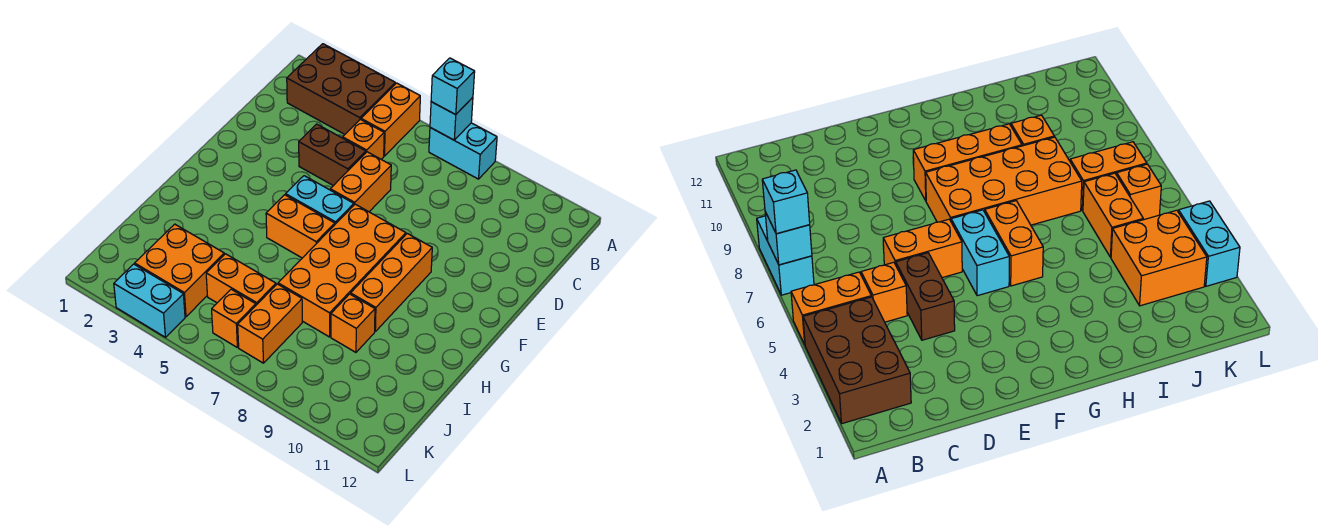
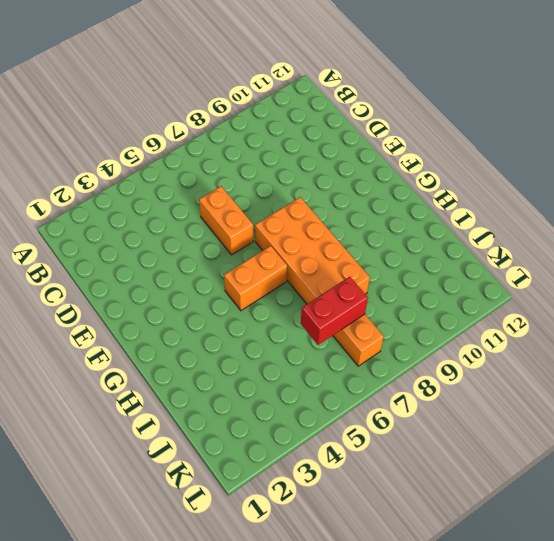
red brick J6:J7 level 2 -> none
none -> brown brick A2:B4 level 1
none -> orange brick A5:B5 level 1
none -> cyan brick A7:A8 level 1

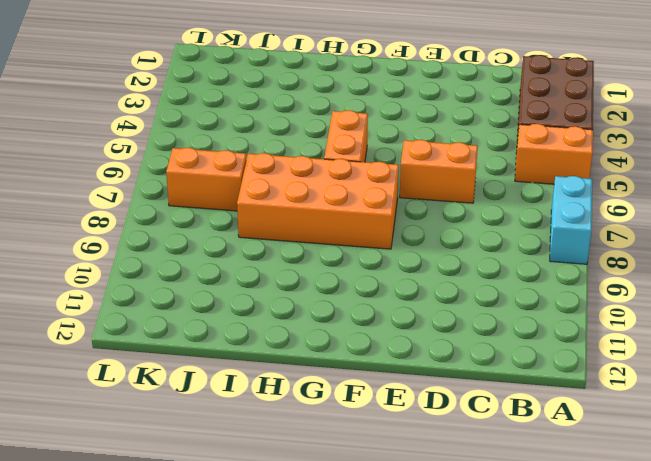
none -> orange brick C5 level 1
none -> brown brick D4:D5 level 1
none -> cyan brick F5:F6 level 1

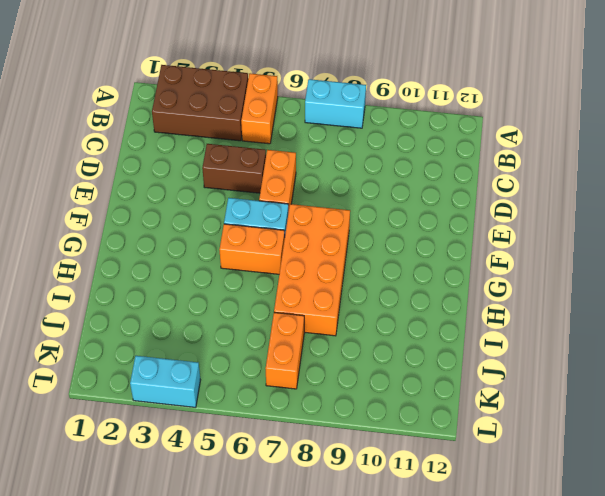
none -> orange brick C5 level 1
none -> orange brick F9:H9 level 1
none -> orange brick I9 level 1

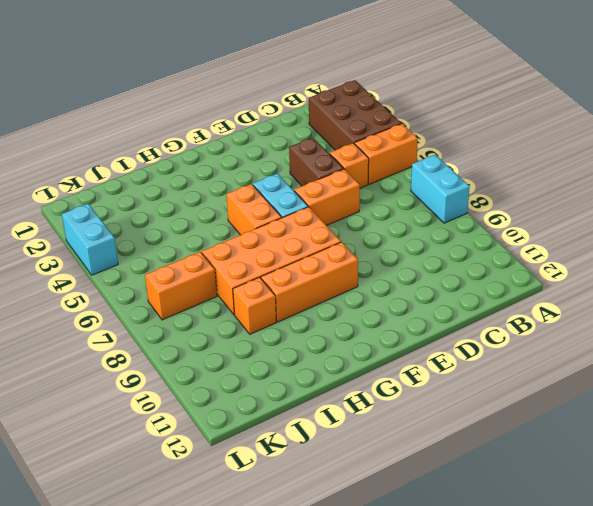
none -> orange brick J3:K4 level 1
none -> orange brick J5:J6 level 1
none -> orange brick K6 level 1

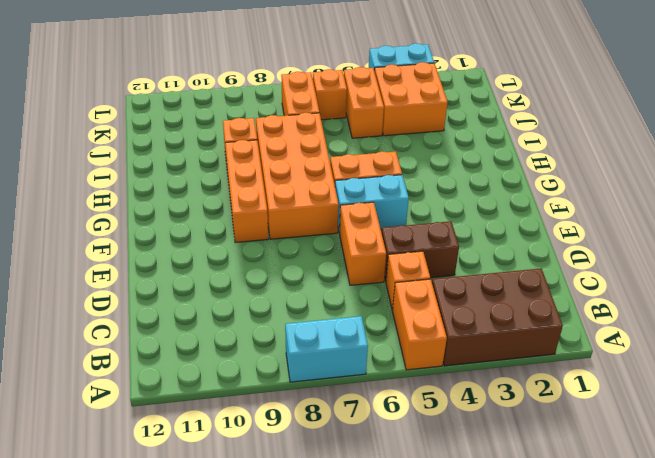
orange brick J5:K5 level 1 -> orange brick J5:J6 level 1
none -> cyan brick A7 level 2
none -> cyan brick A7 level 3

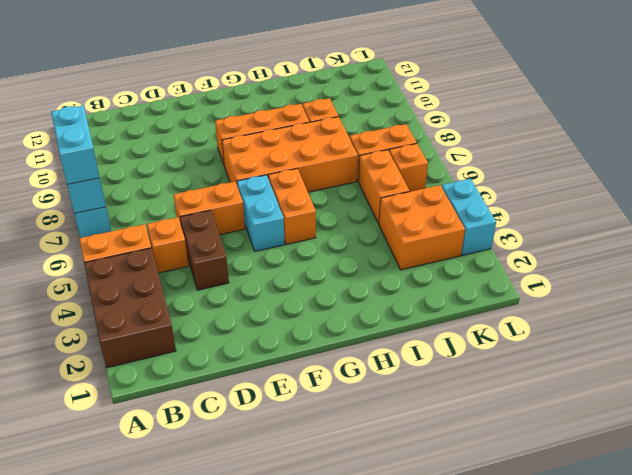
cyan brick A7:A8 level 3 -> cyan brick A7 level 3

